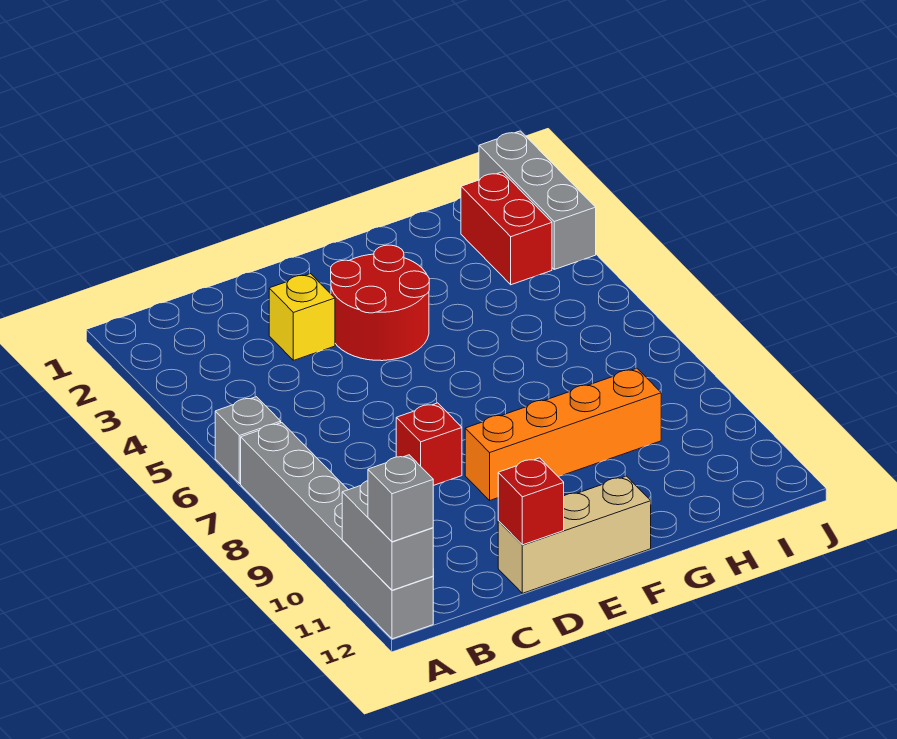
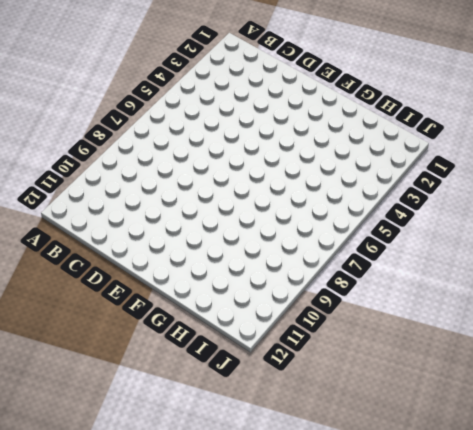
none -> grey brick A6 level 1
none -> grey brick A7:A12 level 1
none -> yellow brick D3 level 1

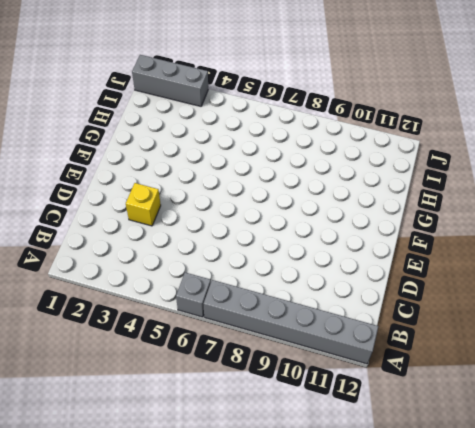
none -> red brick D8 level 1
none -> tan brick D12:F12 level 1
none -> red round brick E3:F4 level 1

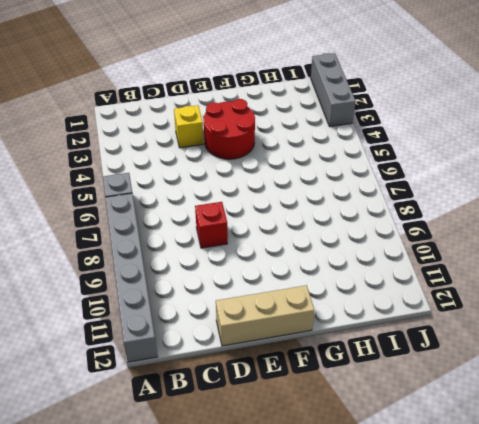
none -> orange brick E9:H9 level 1
none -> red brick I2:I3 level 1
none -> grey brick A11:A12 level 2

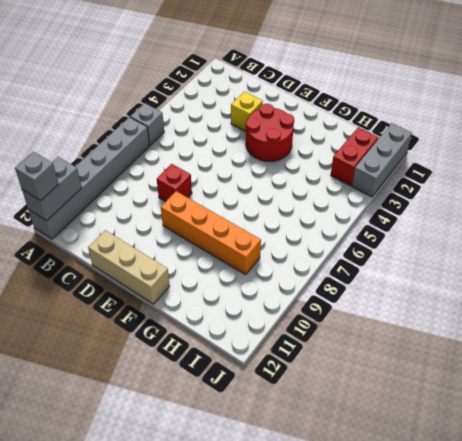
none -> red brick D12 level 2

